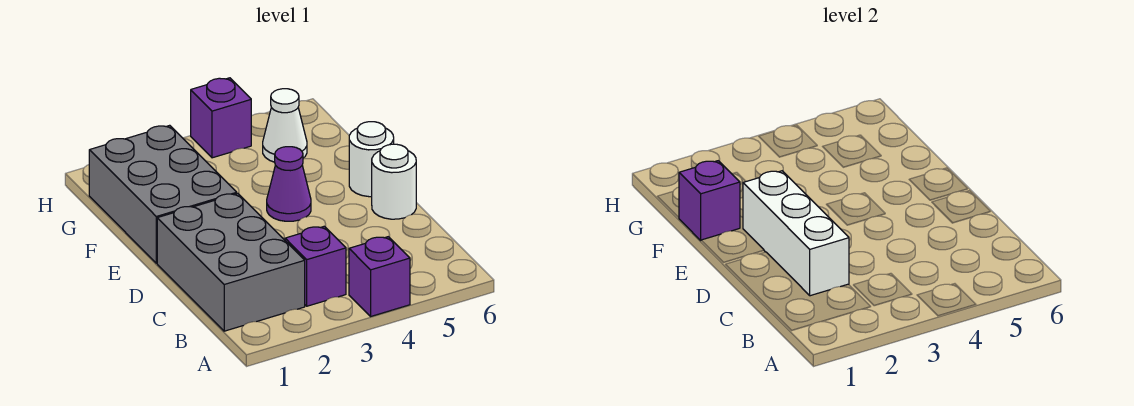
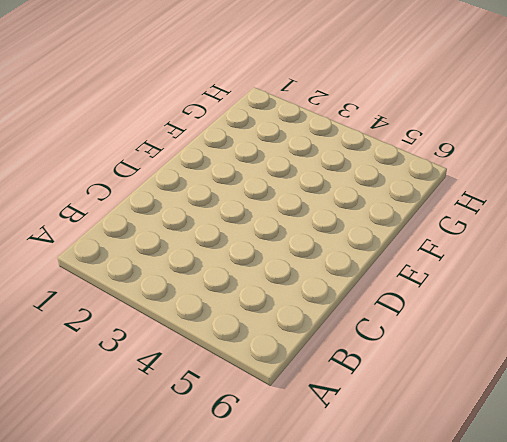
none -> purple brick A4 level 1
none -> grey brick B1:D2 level 1

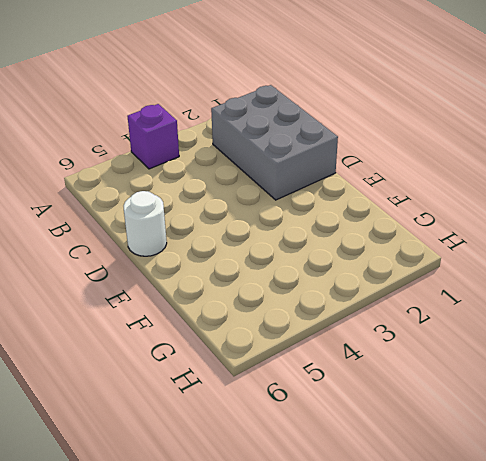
none -> purple brick B3 level 1
none -> grey brick E1:G2 level 1

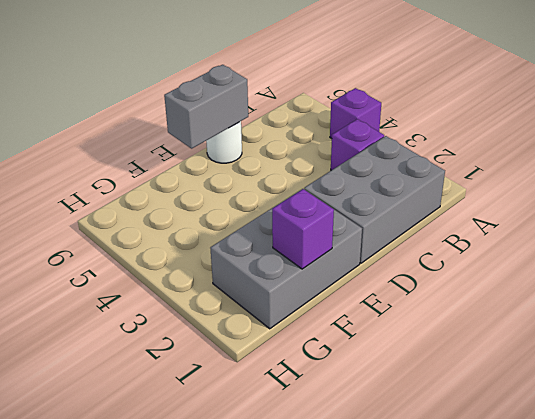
grey brick D6:E6 level 2 -> none
none -> purple cone E4 level 1
none -> white round brick E6 level 1

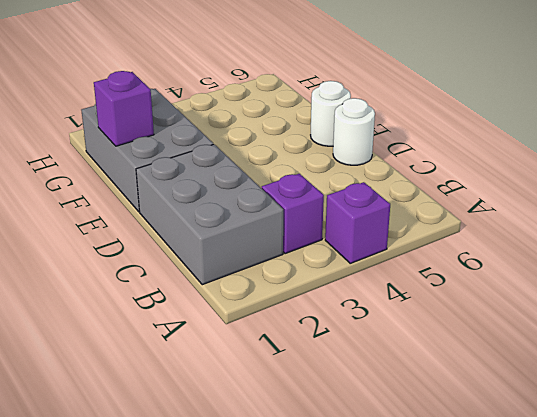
none -> purple cone E4 level 1
none -> white cone G5 level 1

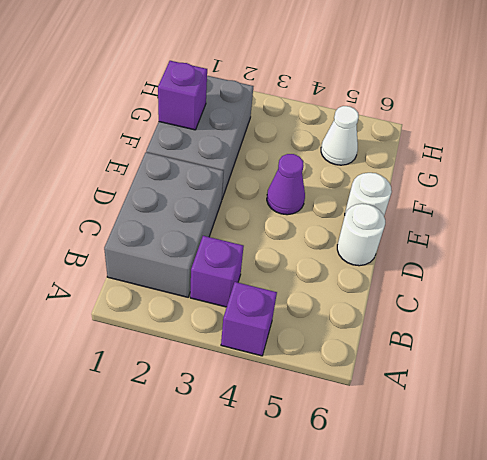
none -> purple brick H4 level 1
none -> white brick C2:E2 level 2

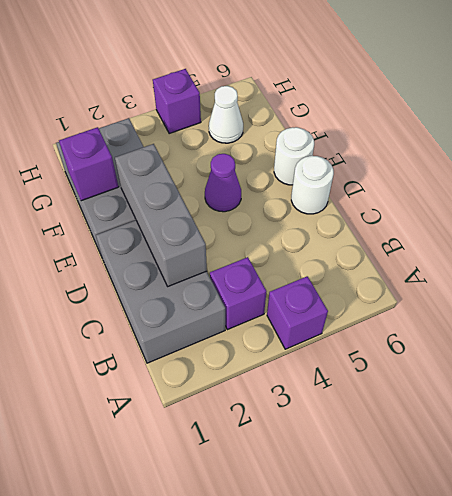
grey brick C2:E2 level 2 -> white brick C2:E2 level 2

